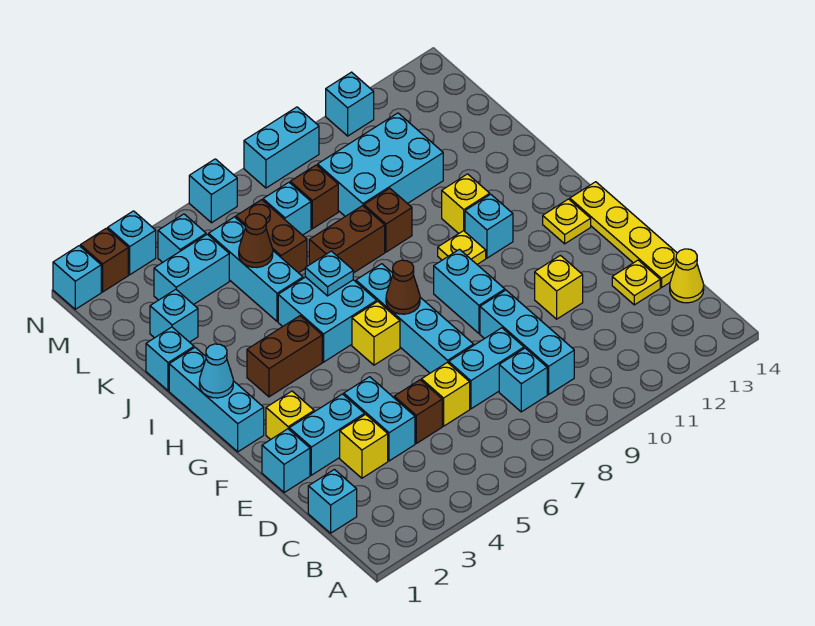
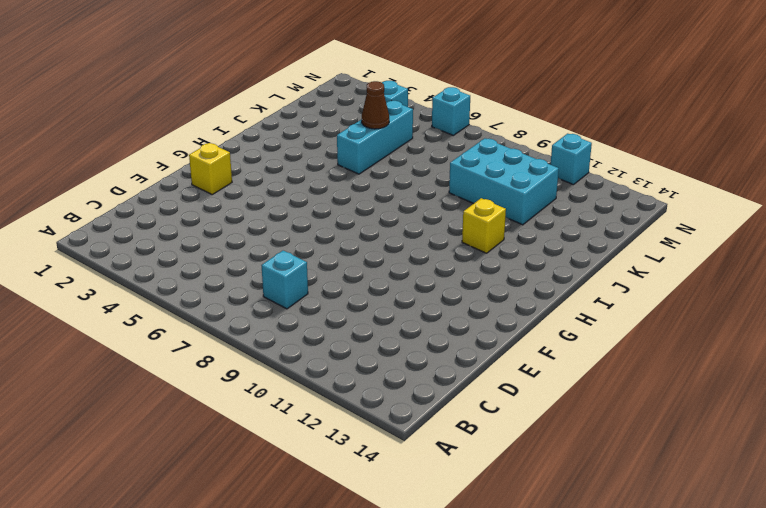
none -> cyan brick C1 level 1
none -> cyan brick C9:E9 level 1
none -> yellow cone C14 level 1
none -> yellow brick D3 level 1

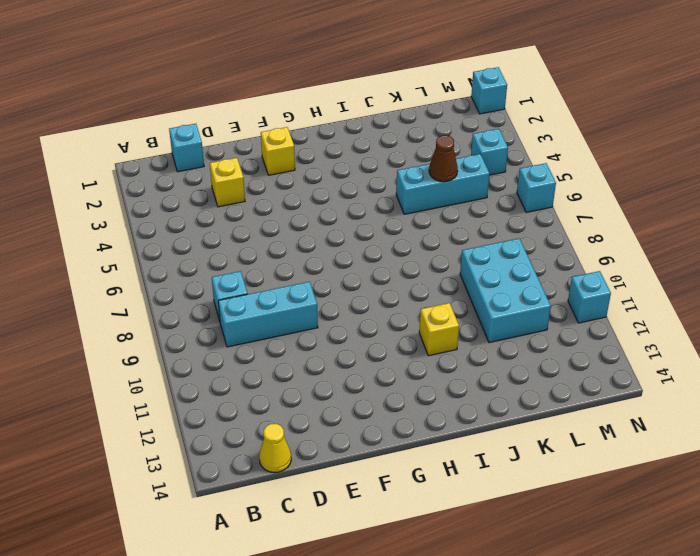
none -> cyan brick D4:E4 level 1
none -> brown brick D5 level 1
none -> yellow brick D6 level 1
none -> cyan brick D7:D8 level 1

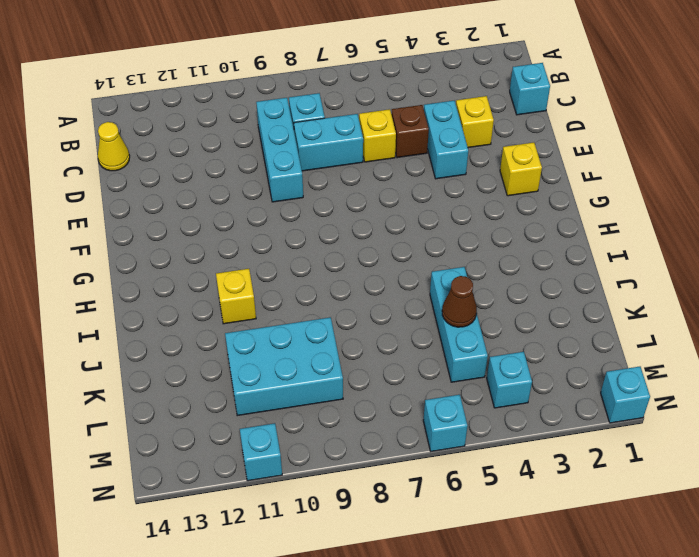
none -> yellow plate D13 level 1
none -> yellow plate D14:G14 level 1
none -> cyan brick E1 level 1
none -> cyan brick E2:E3 level 1

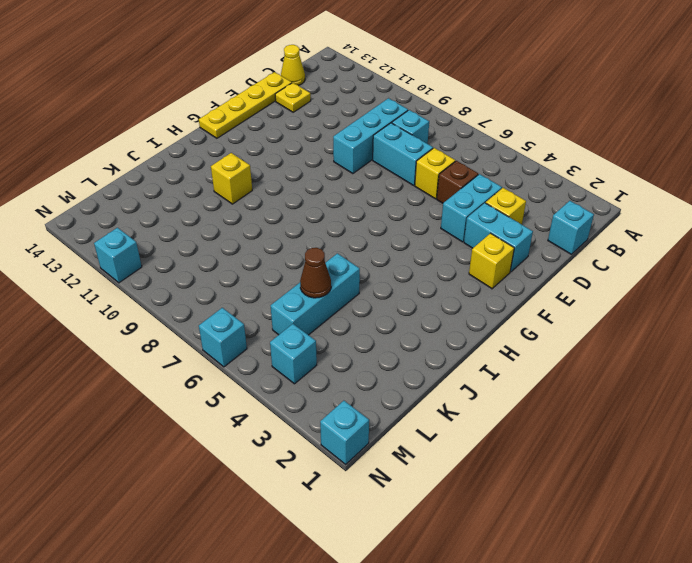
none -> cyan brick E1 level 1
none -> cyan brick E7:H7 level 1
none -> yellow brick E11 level 1
none -> cyan brick F9:G9 level 1

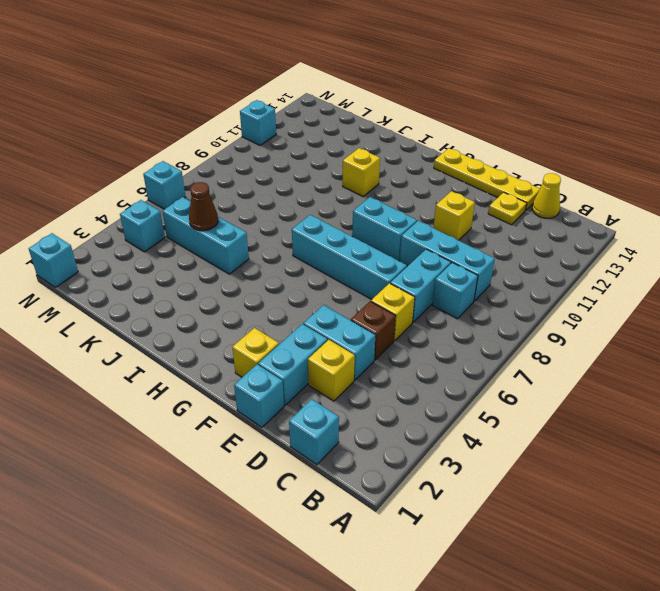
none -> cyan brick G1:I1 level 1
none -> yellow brick G6 level 1
none -> yellow plate G13 level 1
none -> brown brick H3:H4 level 1

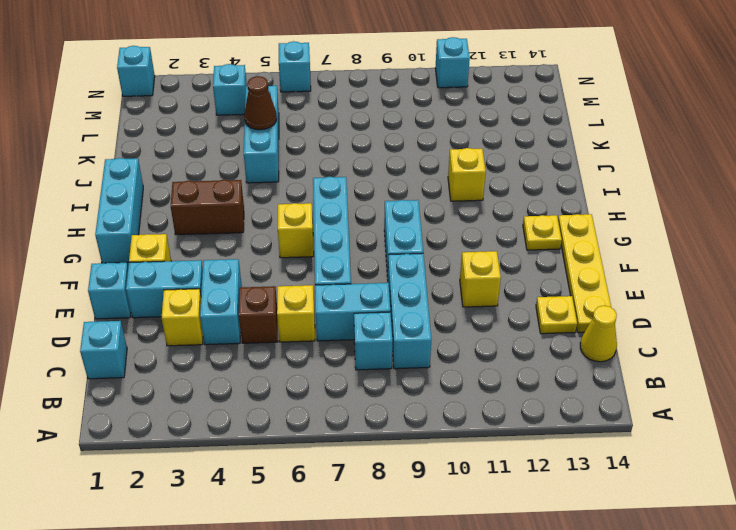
none -> cyan brick H5:I6 level 1
none -> yellow plate H10 level 1
none -> cyan brick H11 level 1
none -> cyan brick J1 level 1

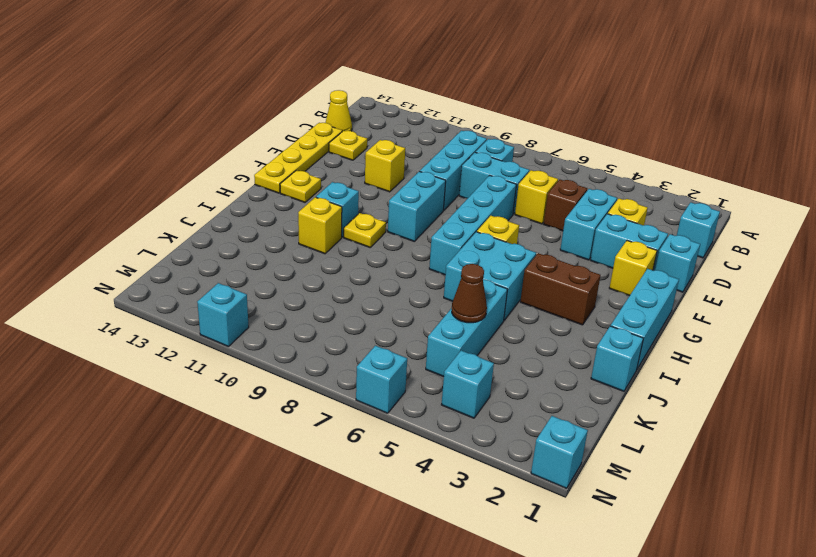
none -> brown brick J7:J8 level 1
none -> brown brick J9 level 1
none -> cyan brick K2 level 1
none -> brown brick K6:L6 level 1

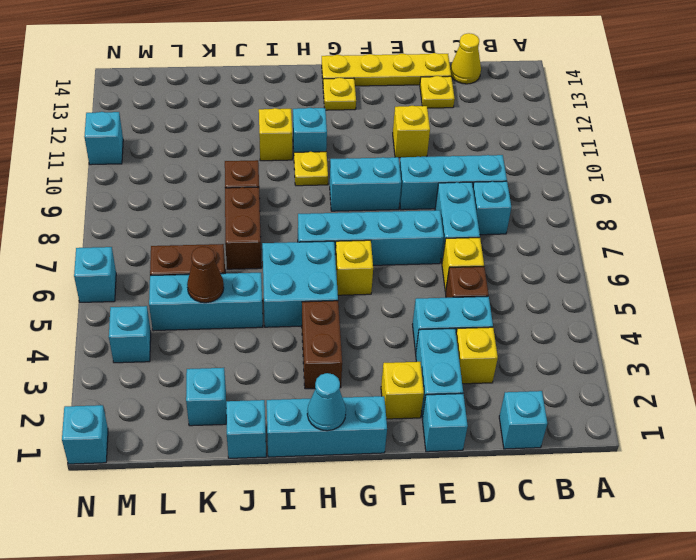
none -> cyan brick K9:L11 level 1
none -> cyan brick L3:L4 level 1
none -> cyan brick L7 level 1
none -> brown brick L8 level 1

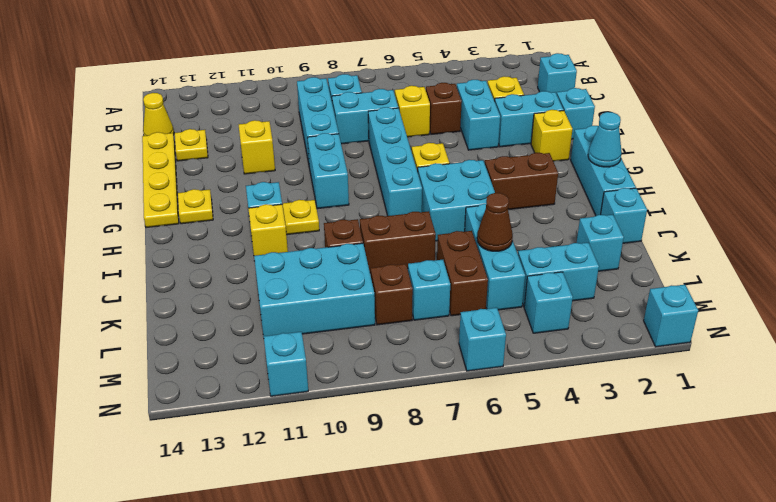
none -> brown brick N2 level 1
none -> cyan brick N3 level 1
none -> cyan brick N8:N9 level 1
none -> brown cone G7 level 2

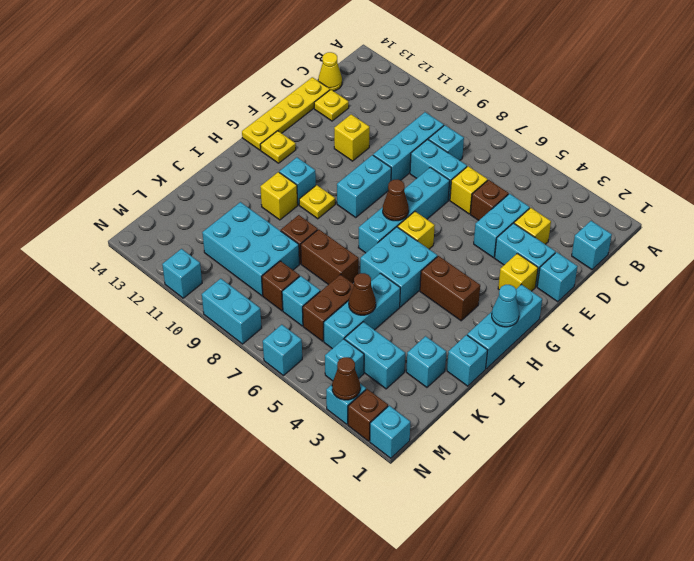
brown cone N3 level 2 -> none
none -> cyan plate I6 level 2

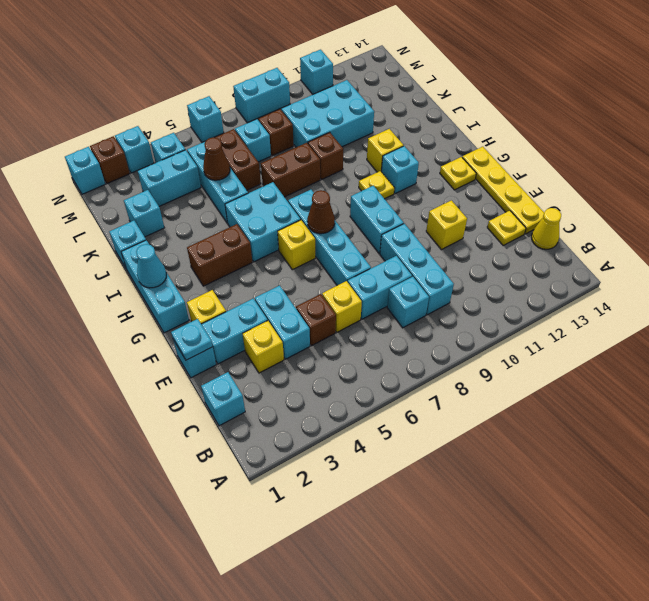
cyan plate E1 level 2 -> cyan plate I6 level 2

